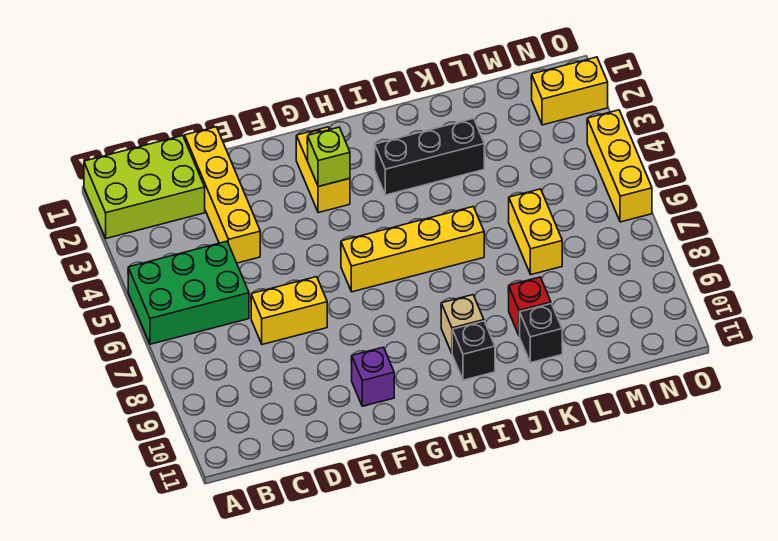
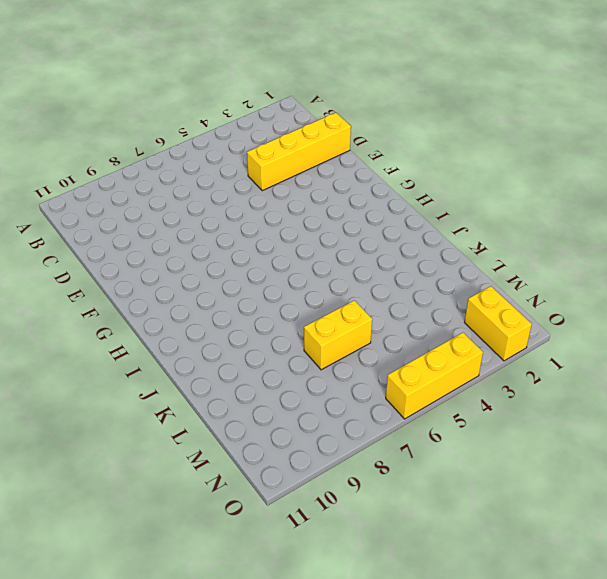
none -> lime brick A1:C2 level 1
none -> green brick A5:C6 level 1
none -> yellow brick D7:E7 level 1

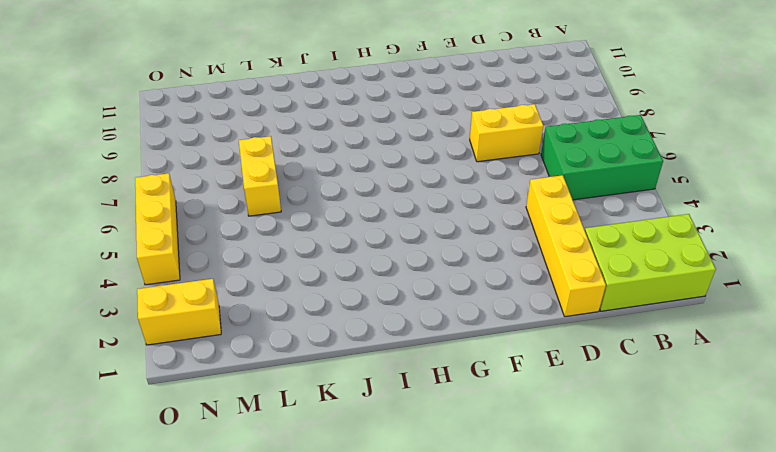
none -> purple brick F10 level 1
none -> yellow brick G2:G3 level 1
none -> yellow brick G6:J6 level 1

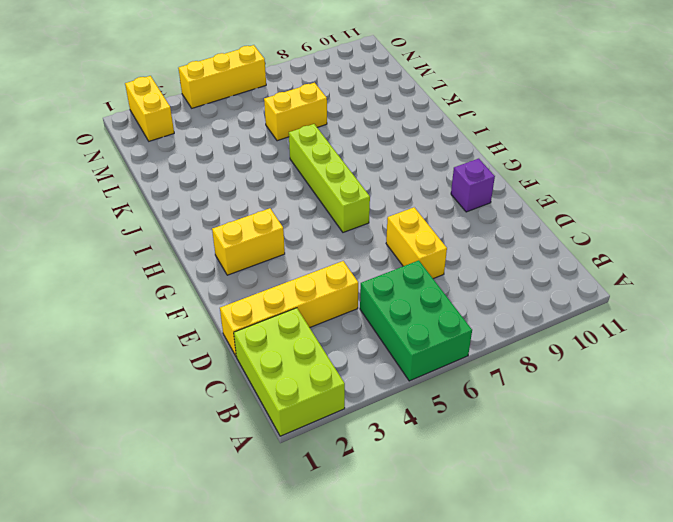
lime brick G6:J6 level 1 -> yellow brick G6:J6 level 1
none -> black brick I3:K3 level 1
none -> tan brick I9 level 1
none -> black brick I10 level 1

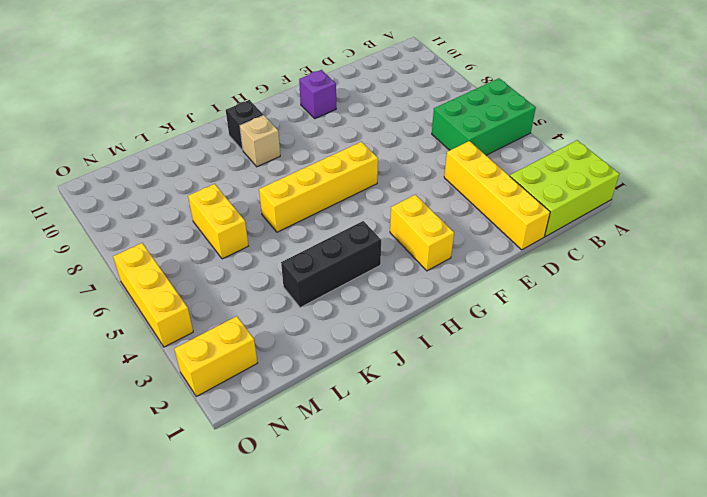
none -> yellow brick D7:E7 level 1
none -> red brick K9 level 1
none -> black brick K10 level 1

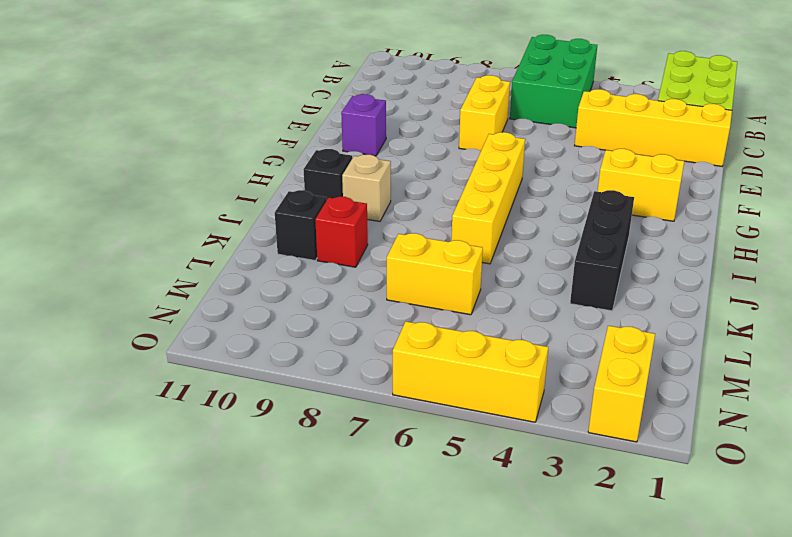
none -> lime brick G3 level 2

